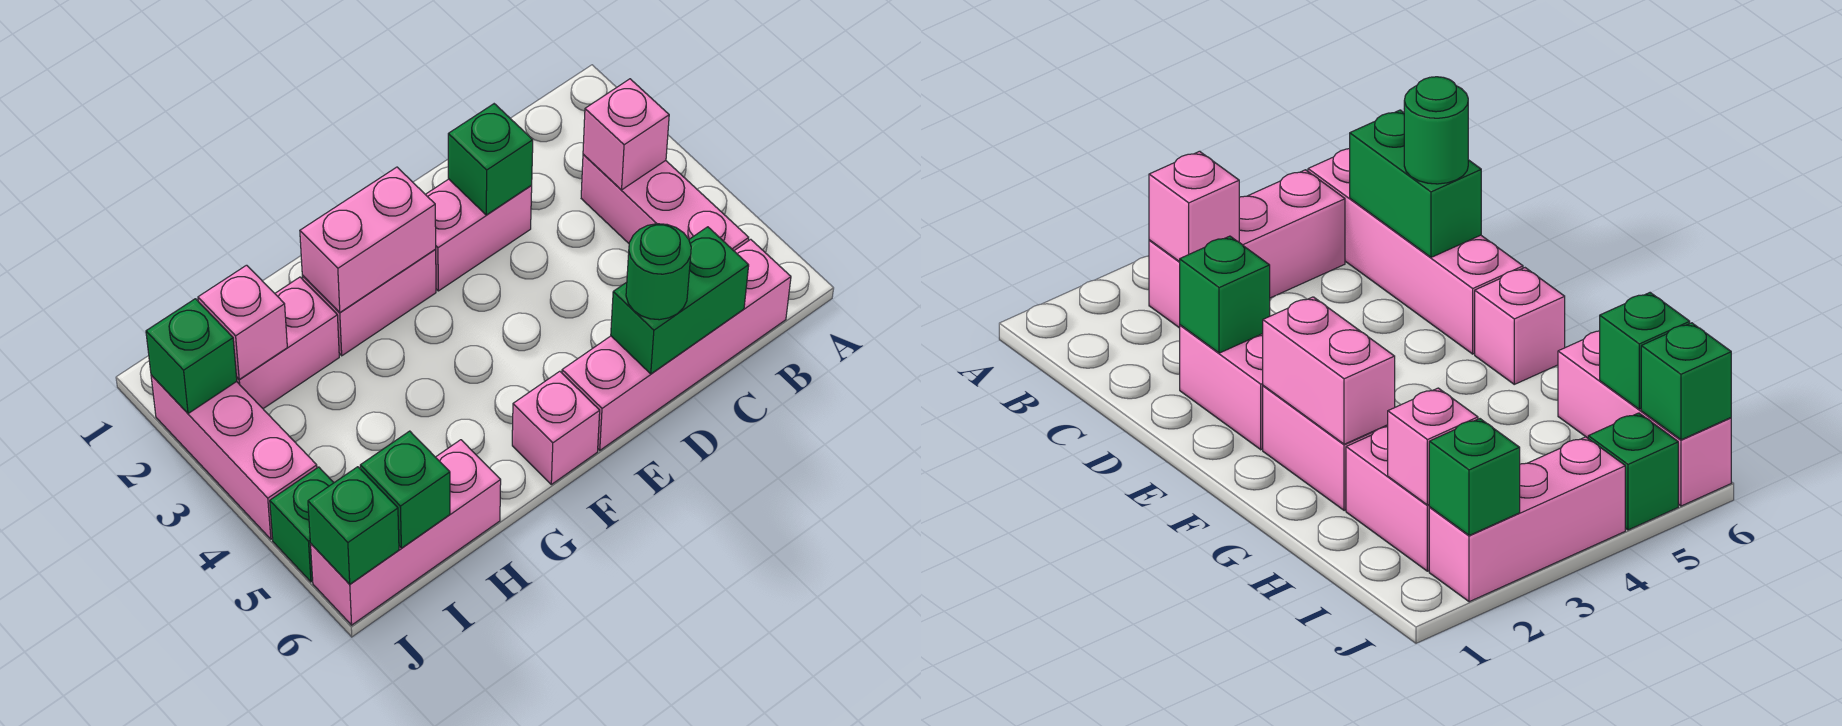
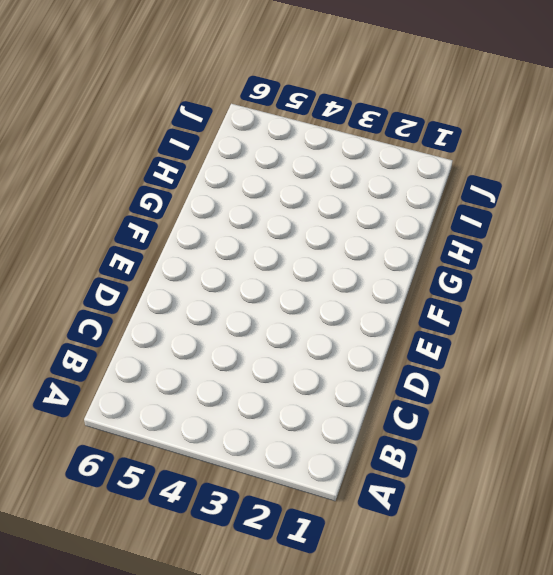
none -> pink brick B3:B5 level 1
none -> pink brick B6:E6 level 1
none -> pink brick D2:E2 level 1

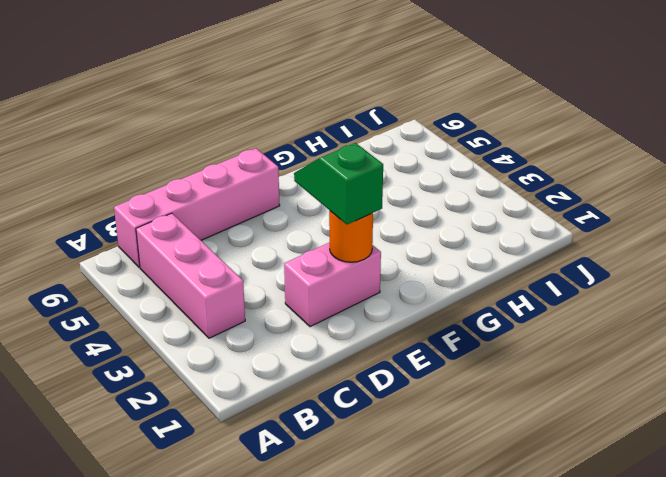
orange round brick E2 level 2 -> none
green slope E2:E3 level 3 top 2 -> none
none -> pink brick F2:G2 level 1
none -> pink brick F6 level 1
none -> pink brick H2:I2 level 1

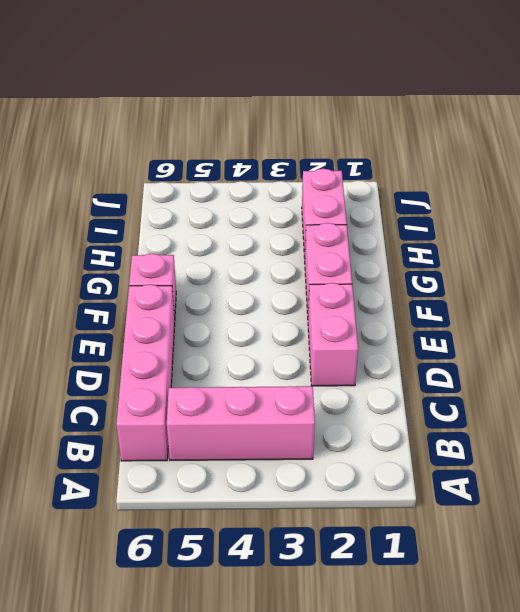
none -> pink brick H6:J6 level 1
none -> pink brick J2:J4 level 1
none -> green brick J5 level 1

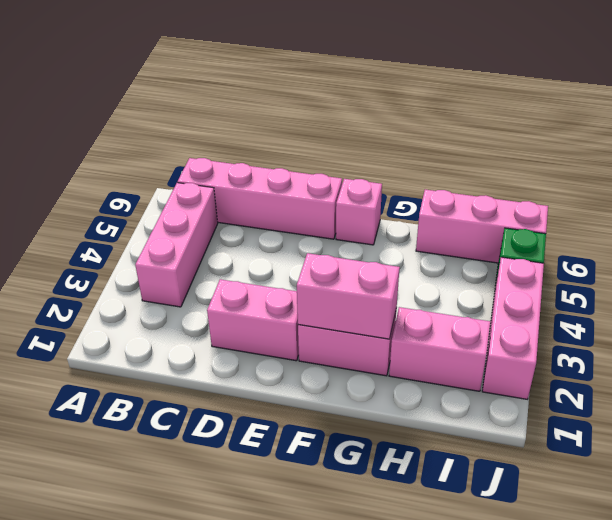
none -> pink brick B3 level 2
none -> green brick C6:D6 level 2
none -> green brick D2 level 2

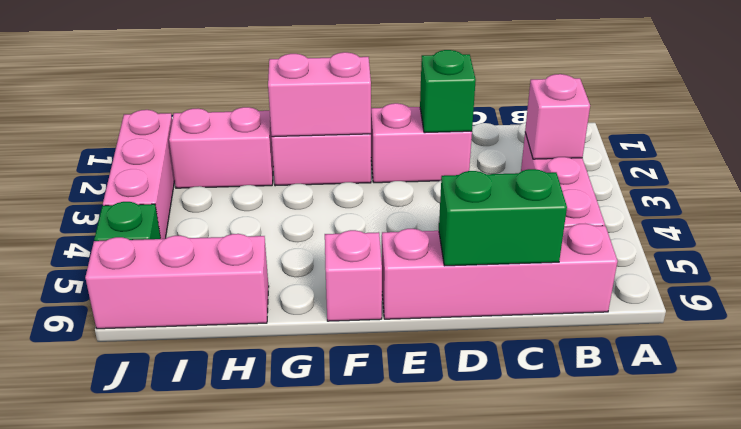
none -> pink brick I2 level 2
none -> green brick I6 level 2
none -> green brick J2 level 2

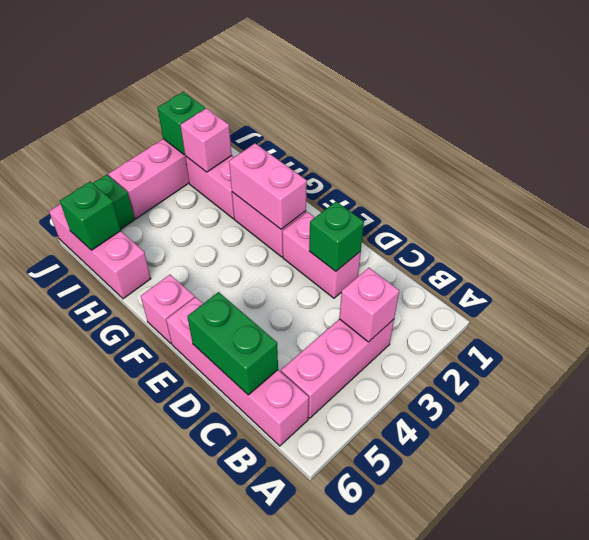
none -> green brick J6 level 2
none -> green round brick D6 level 3

